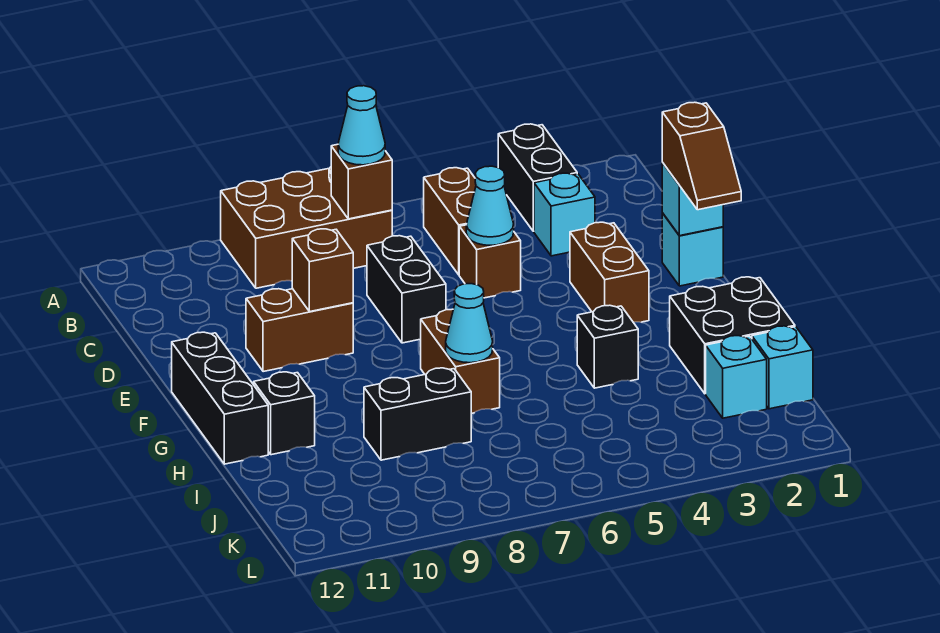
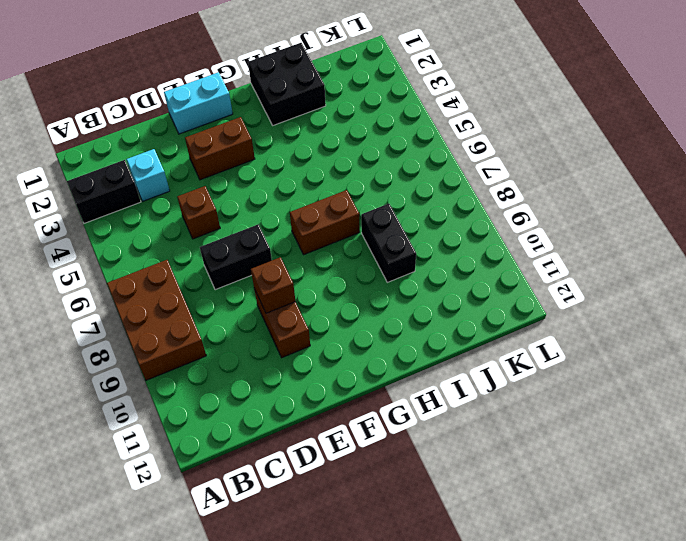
cyan brick E1:F1 level 1 -> cyan brick E1 level 1
none -> brown brick B5:C5 level 1
none -> black brick F12:H12 level 1
none -> black brick H4 level 1

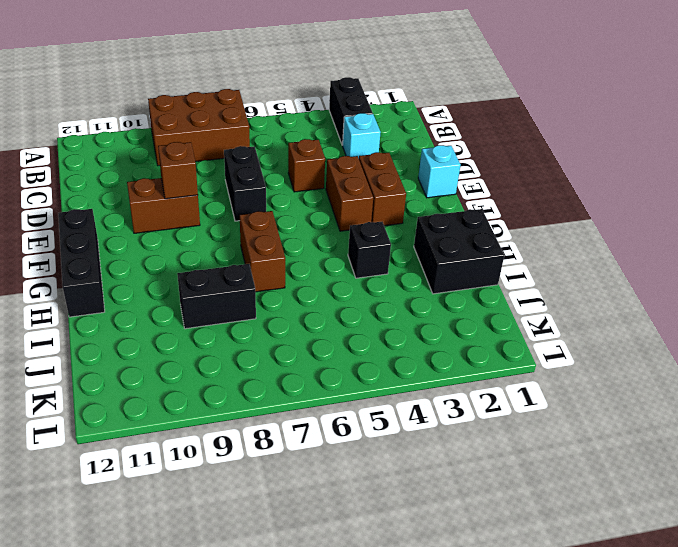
brown brick E4:F4 level 1 -> brown brick B5:C5 level 1
none -> black brick H11 level 1
none -> cyan brick J1 level 1
none -> cyan brick J2 level 1

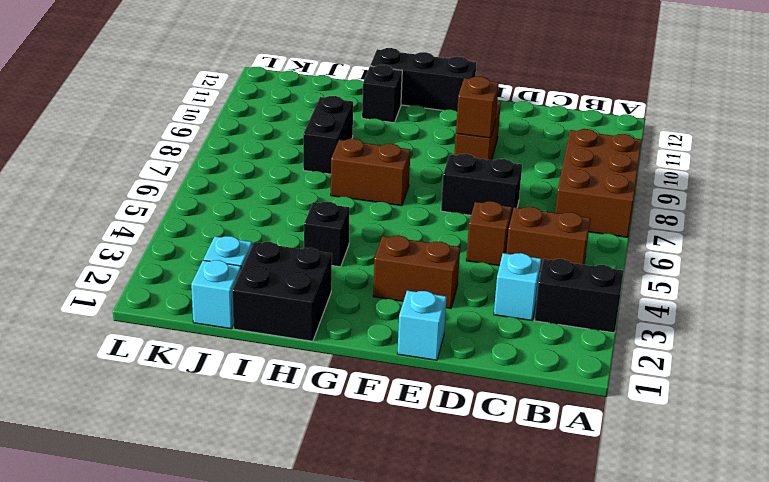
none -> brown brick B7 level 2
none -> cyan cone D5 level 2
none -> cyan brick E1 level 2

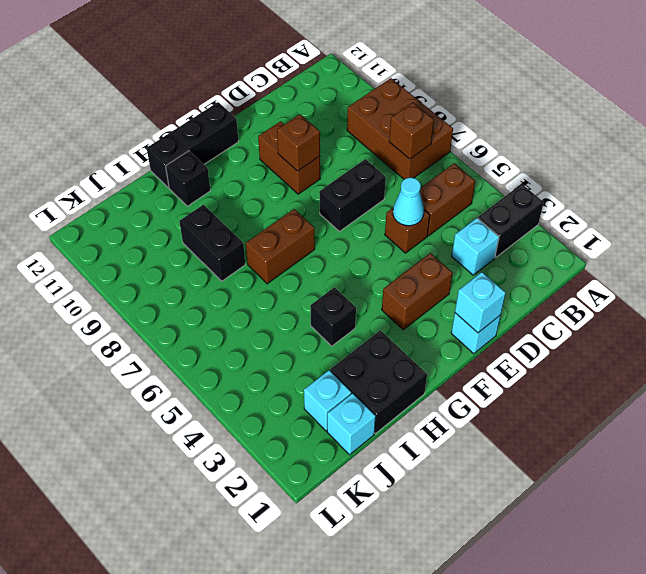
none -> cyan cone H7 level 2
none -> cyan cone B7 level 3
none -> brown slope E1:F1 level 3 top E

